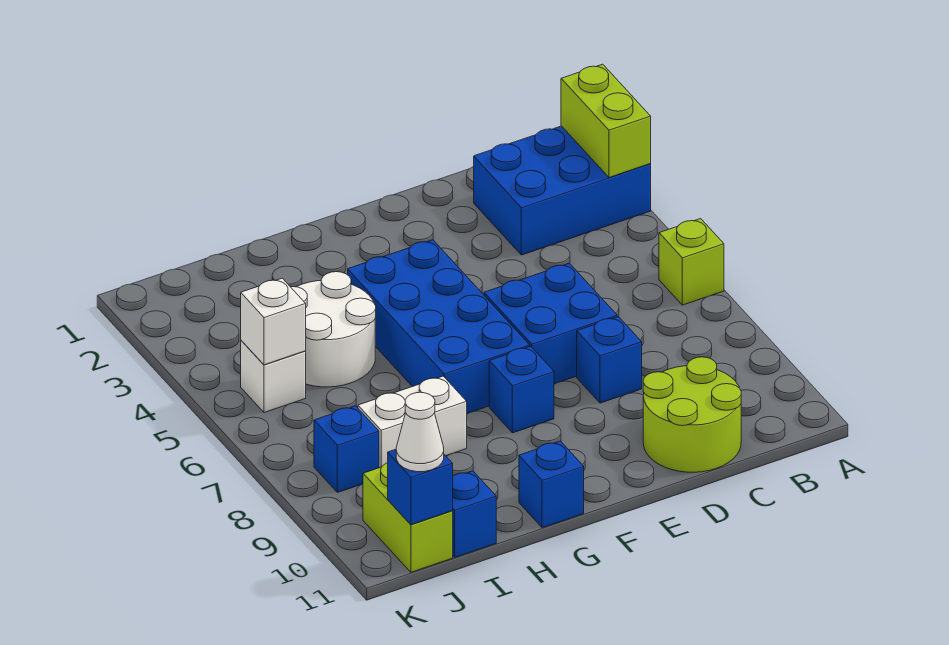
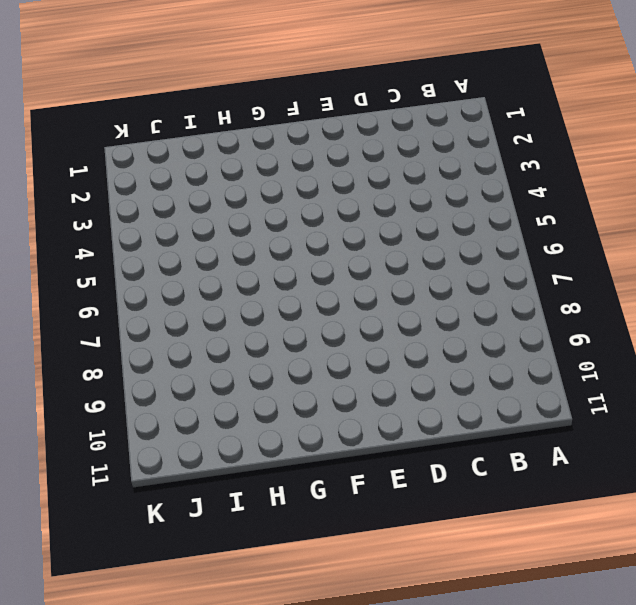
none -> blue brick A2:C3 level 1
none -> lime brick A6 level 1
none -> lime round brick C10:D11 level 1

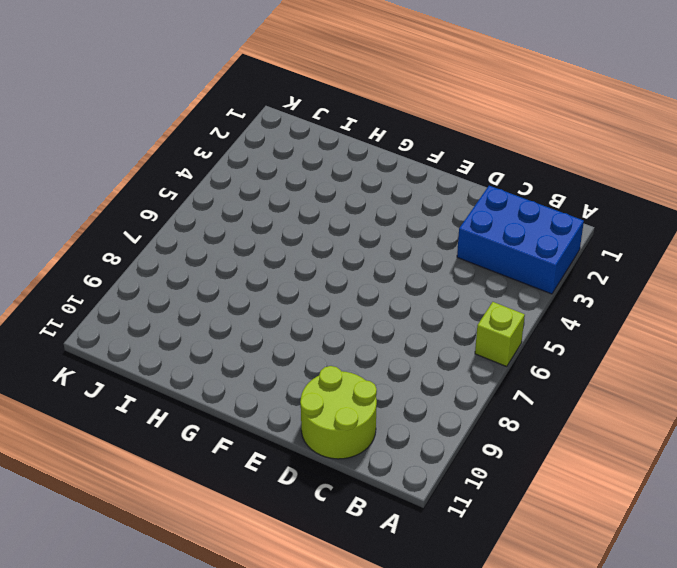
none -> blue brick D6:E7 level 1
none -> blue brick D8 level 1
none -> blue brick F4:G7 level 1

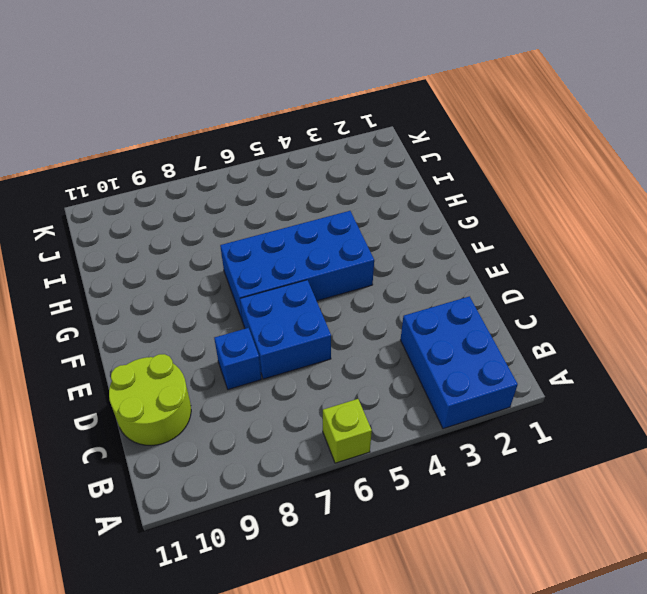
none -> blue brick F8 level 1
none -> blue brick G11 level 1
none -> white round brick H4:I5 level 1

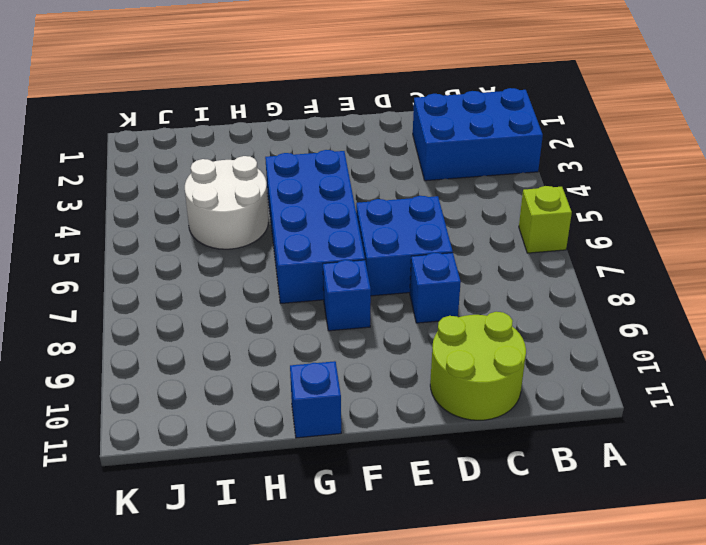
none -> white brick H8:I8 level 1
none -> blue brick I11 level 1
none -> white brick J5 level 1

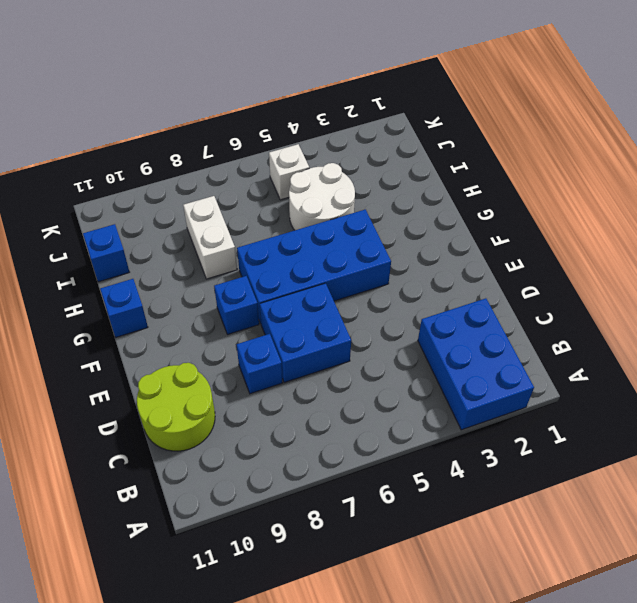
none -> lime brick A6 level 1
none -> blue brick J8 level 1
none -> lime brick J10:J11 level 1

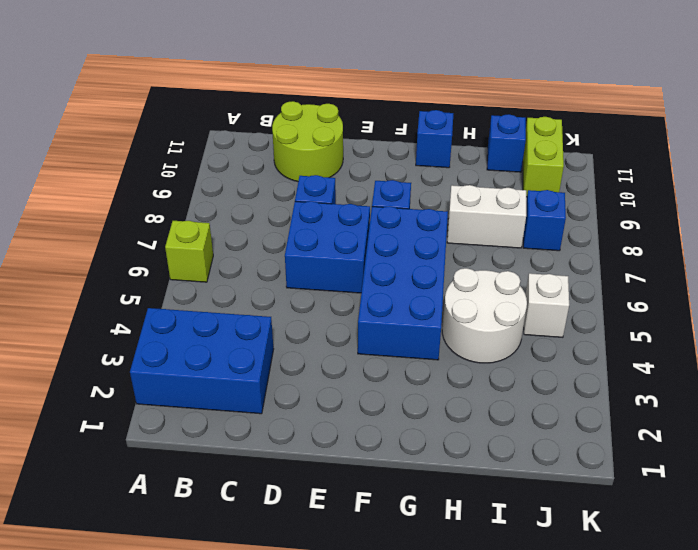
none -> lime brick A2:A3 level 2
none -> white brick J5 level 2
none -> blue brick J11 level 2

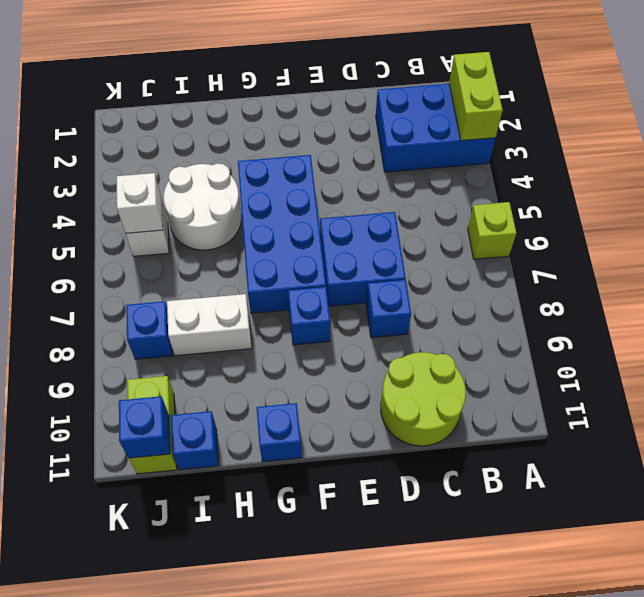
none -> white cone J11 level 3

